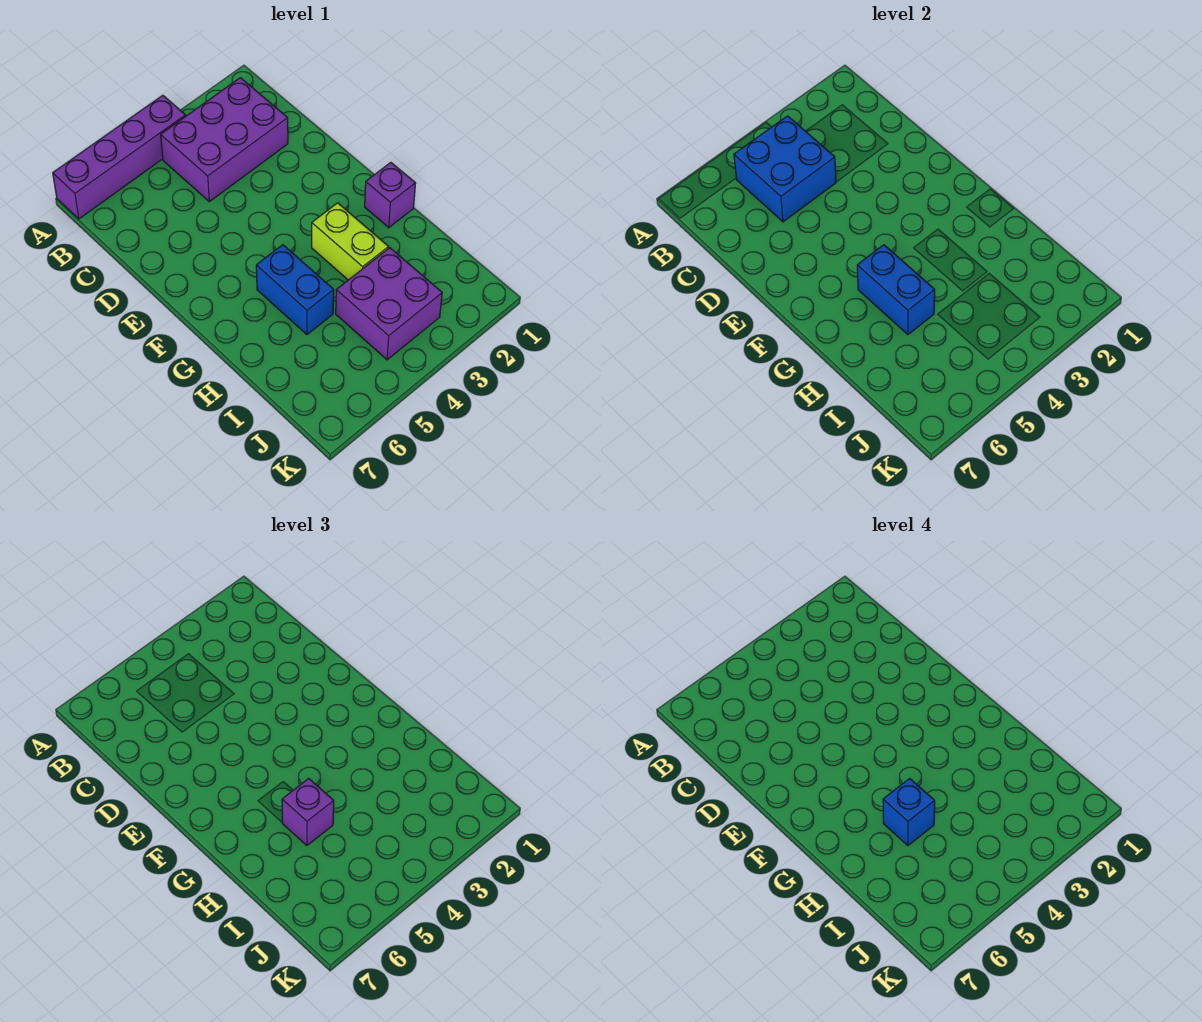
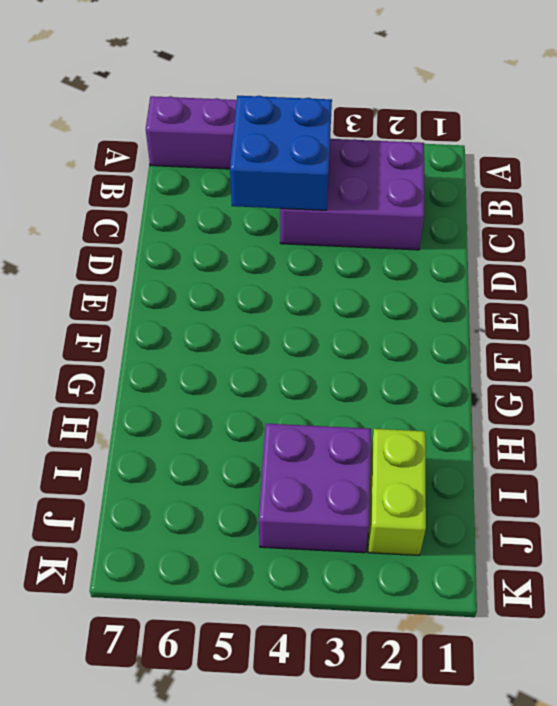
lime brick I2:J2 level 1 -> lime brick G3:H3 level 1
none -> purple brick G1 level 1
none -> blue brick G5:H5 level 1

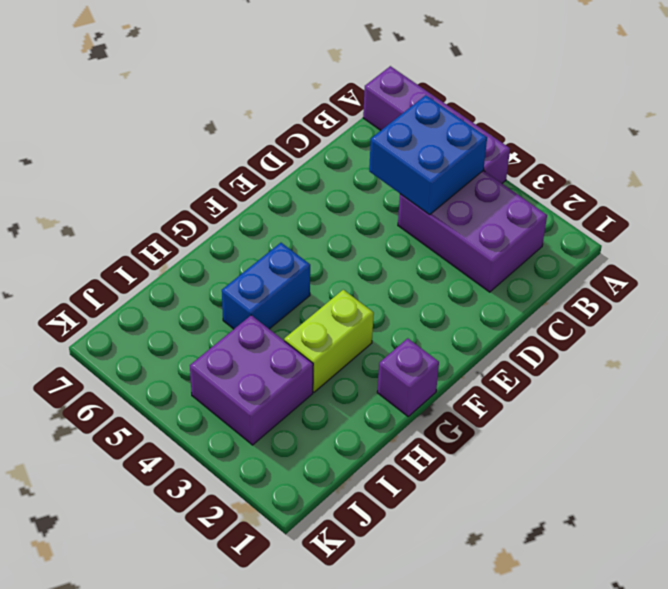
none -> blue brick G5:H5 level 2
none -> purple brick H5 level 3

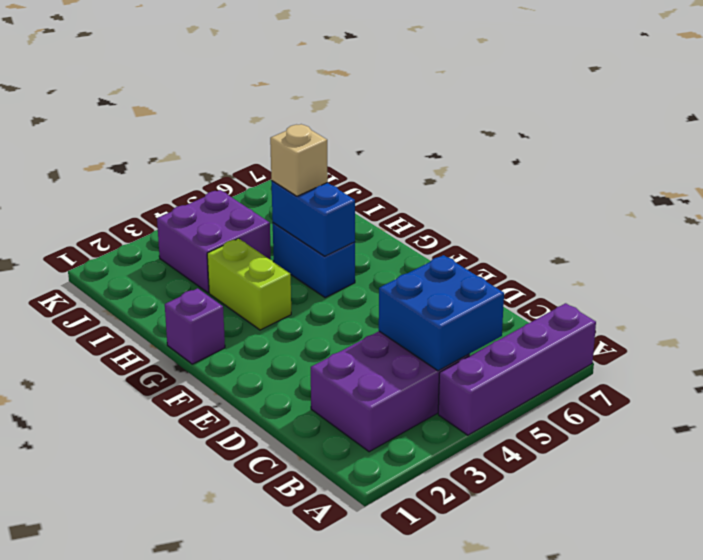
tan brick H5 level 3 -> purple brick H5 level 3
none -> blue brick H5 level 4

